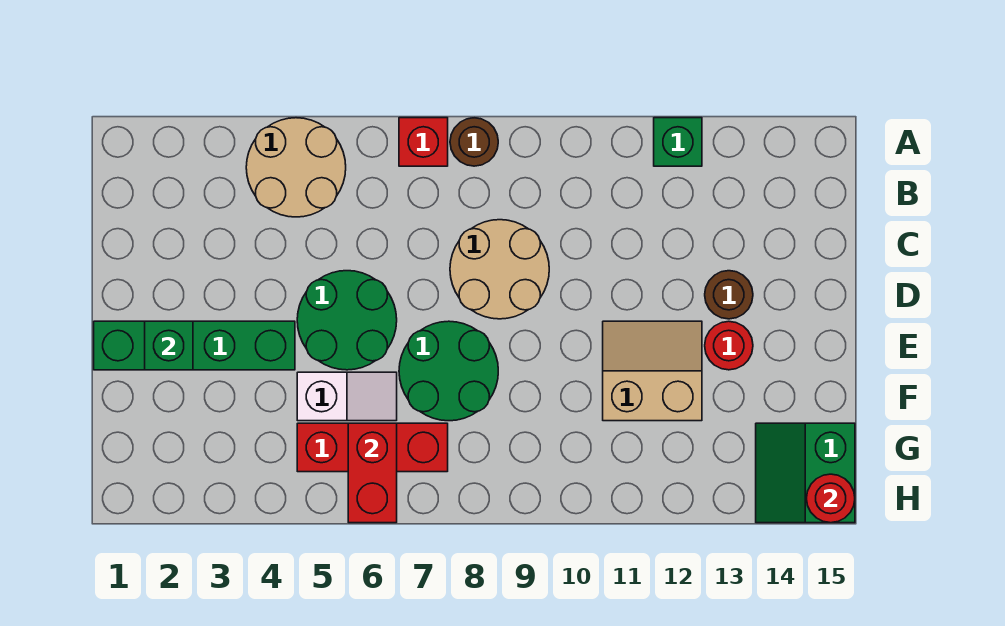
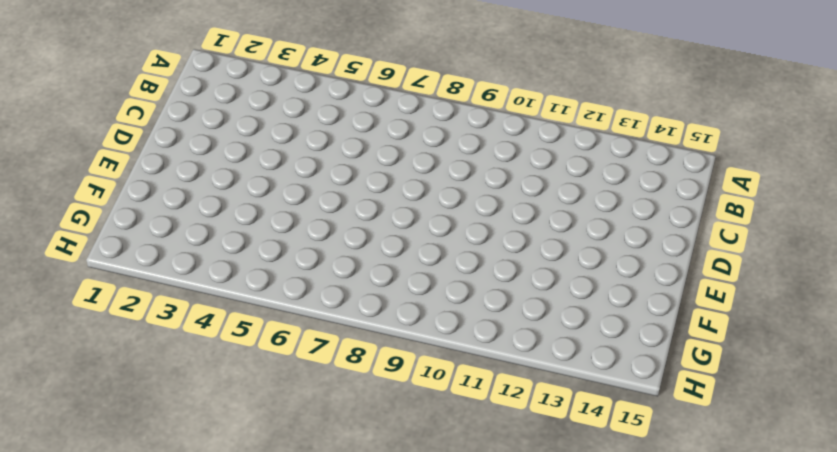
none -> tan round brick A4:B5 level 1
none -> red brick A7 level 1
none -> brown round brick A8 level 1

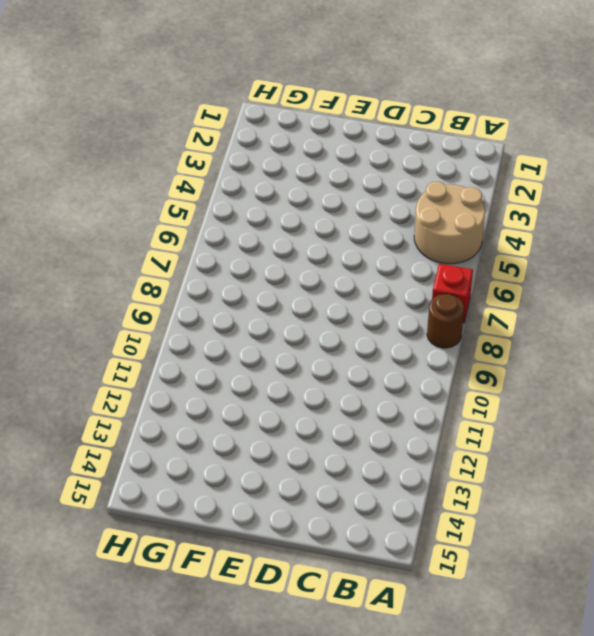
none -> green brick A12 level 1
none -> tan round brick C8:D9 level 1
none -> green round brick D5:E6 level 1

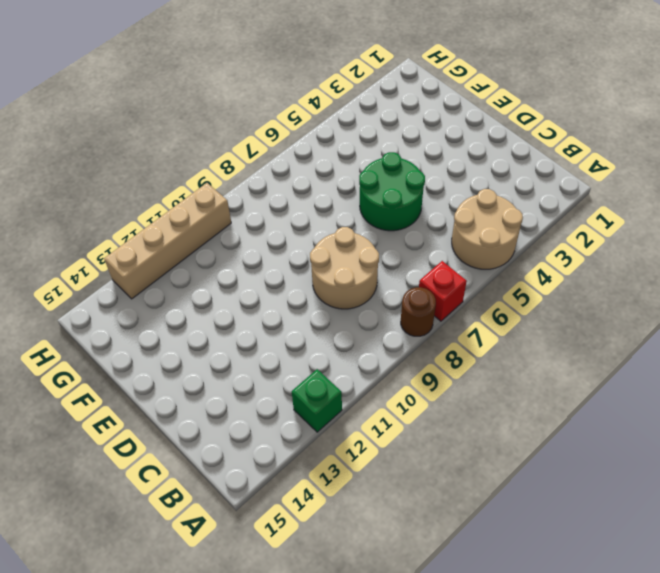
tan brick H10:H13 level 1 -> none
none -> brown round brick D13 level 1
none -> green brick E1:E4 level 1
none -> green round brick E7:F8 level 1

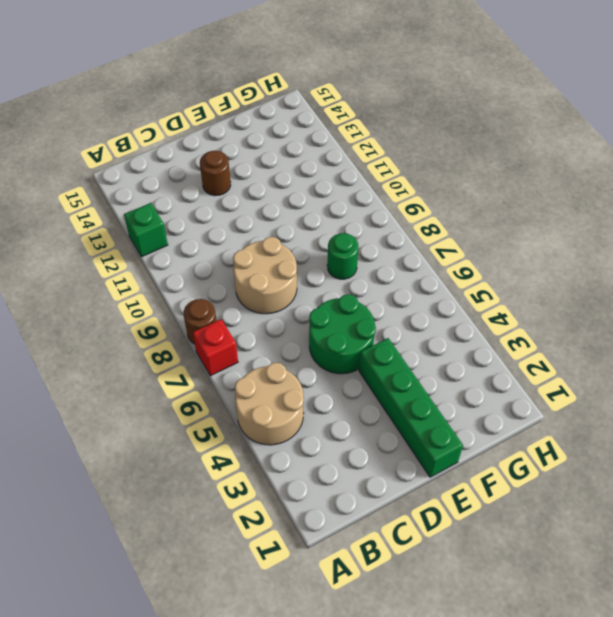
green round brick F8 level 1 -> green round brick E7:F8 level 1
none -> tan slope E11:F12 level 1 top F
none -> red round brick E13 level 1
none -> white slope F5:F6 level 1 top 5

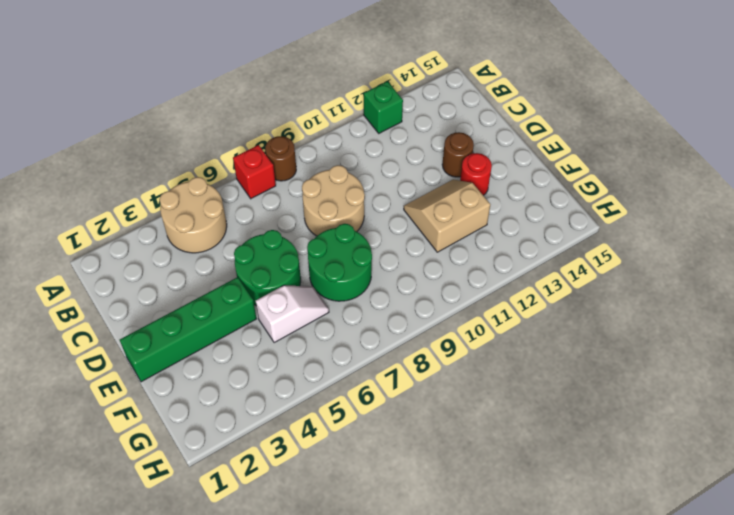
none -> red brick G5:G7 level 1
none -> green slope G14:H15 level 1 top 15
none -> green brick E2 level 2

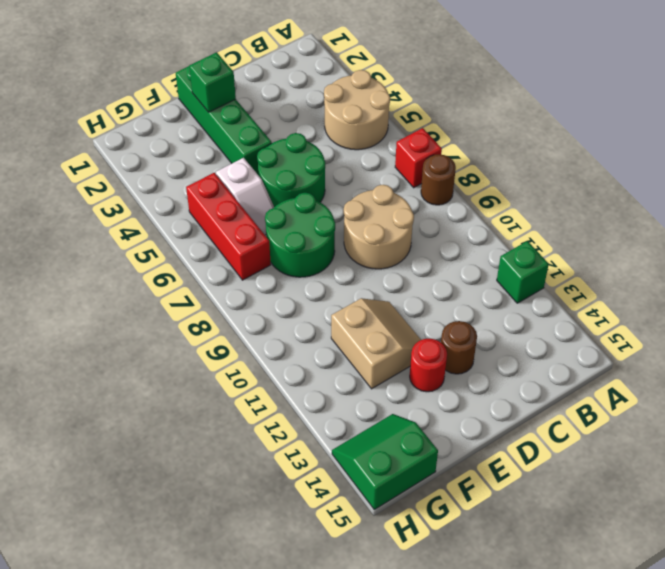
none -> red brick G6:H6 level 2
none -> red round brick H15 level 2

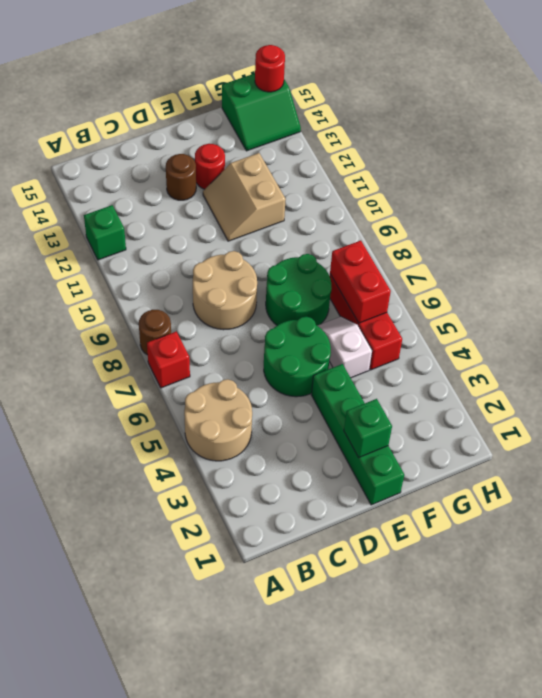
red brick G6:G7 level 2 -> red brick G6:H6 level 2

